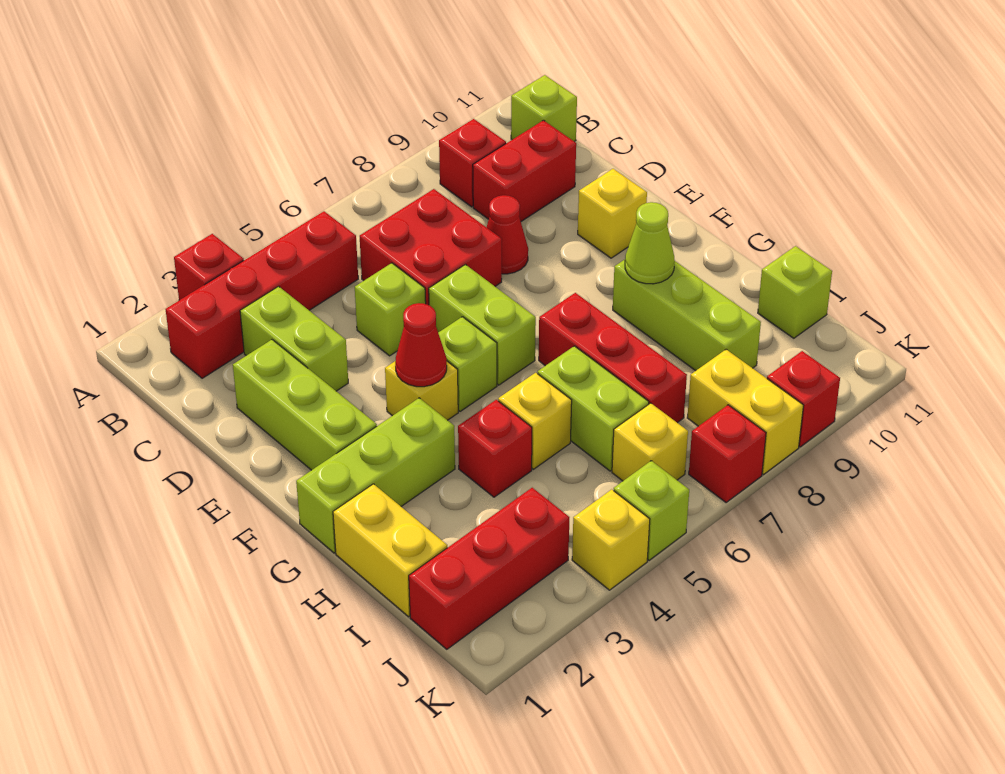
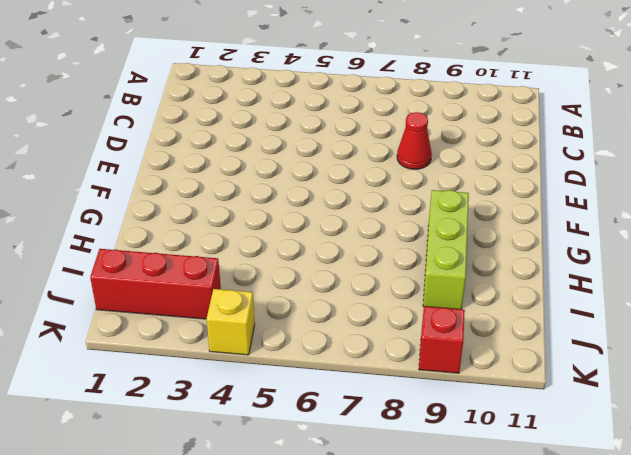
none -> red brick A3 level 1
none -> red brick B2:B5 level 1
none -> red brick B9 level 1
none -> lime brick B11 level 1

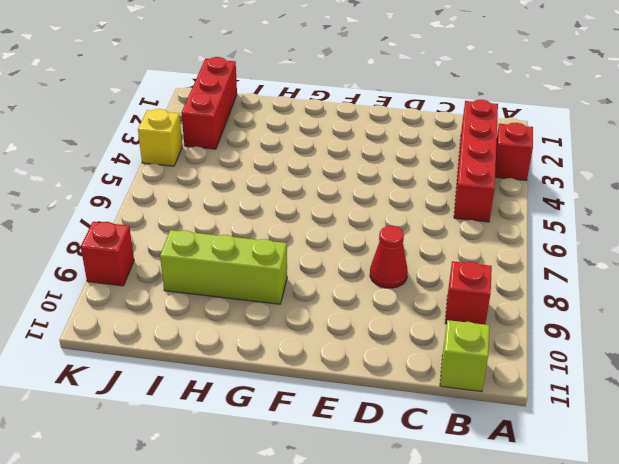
none -> lime brick C3:D3 level 1
none -> red brick C6:D7 level 1
none -> red brick C9:C10 level 1
none -> lime brick D2:F2 level 1

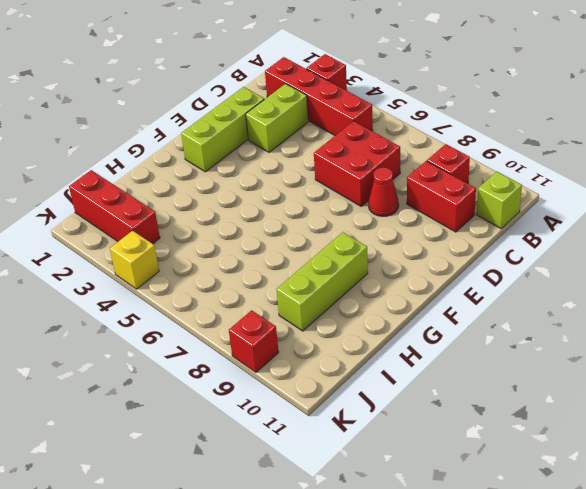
none -> lime brick D5 level 1
none -> lime brick E6:F6 level 1
none -> yellow brick E10 level 1
none -> yellow brick F4 level 1

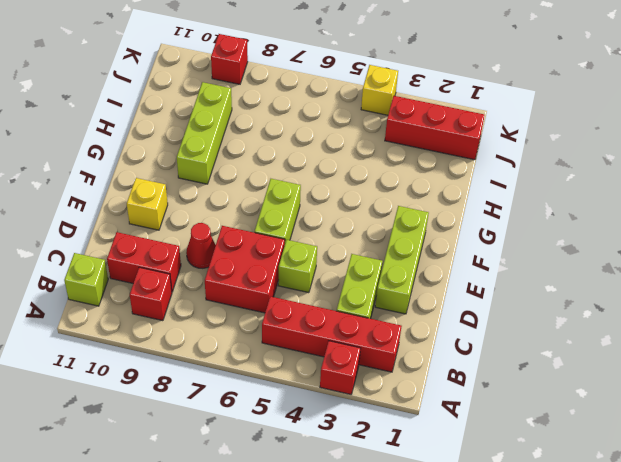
none -> yellow brick F4 level 1
none -> lime brick F5 level 1
none -> lime brick G1:G3 level 1
none -> red brick G7:I7 level 1

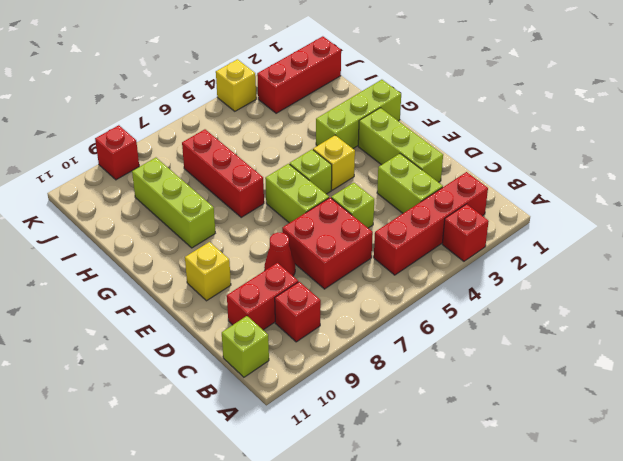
none -> yellow brick H1:I1 level 1
none -> red brick H4 level 1
none -> yellow brick H5 level 1
none -> lime brick H6:I6 level 1

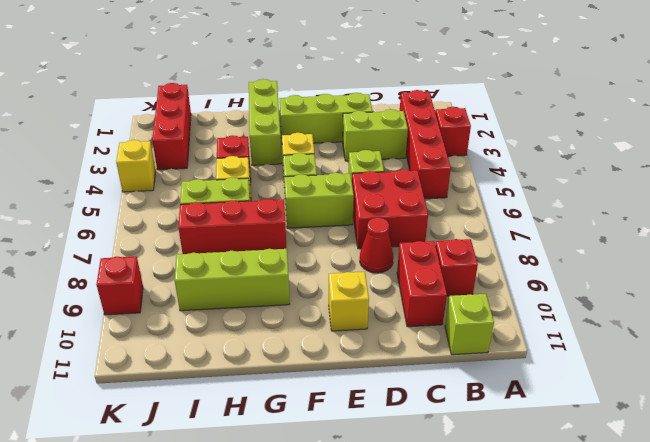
none -> yellow brick H1:I1 level 1
none -> lime brick I11 level 1
none -> yellow brick J6 level 1
none -> yellow brick J8:K8 level 1

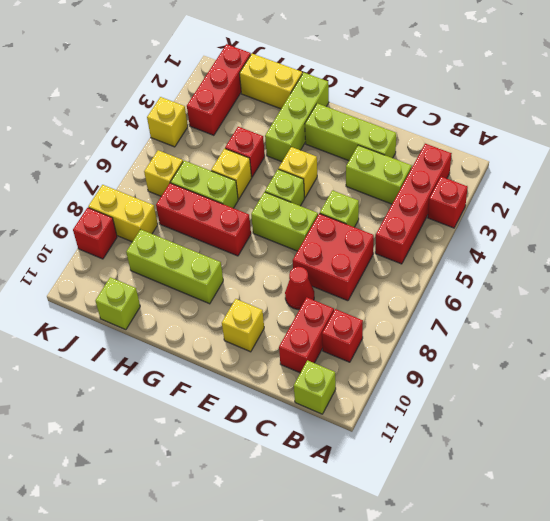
none -> lime brick K5 level 1
none -> red brick K7 level 1
none -> red cone F4 level 2
none -> lime cone G9 level 2

